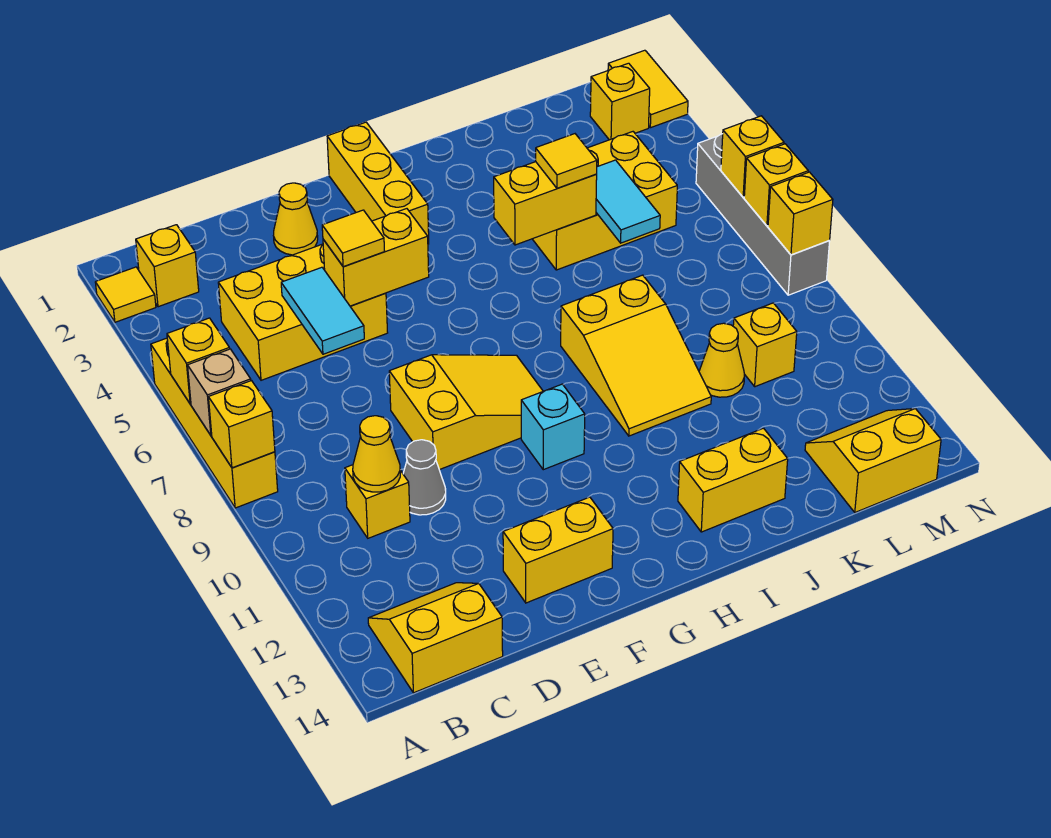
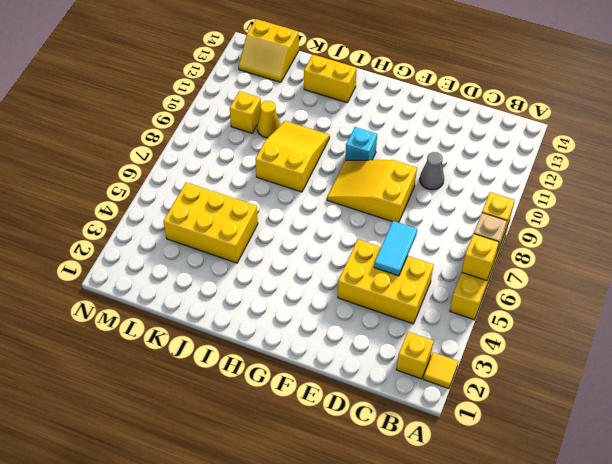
none -> yellow slope B13:C14 level 1 top 14
none -> yellow brick C10 level 1
none -> yellow cone E2 level 1
none -> yellow brick E13:F13 level 1

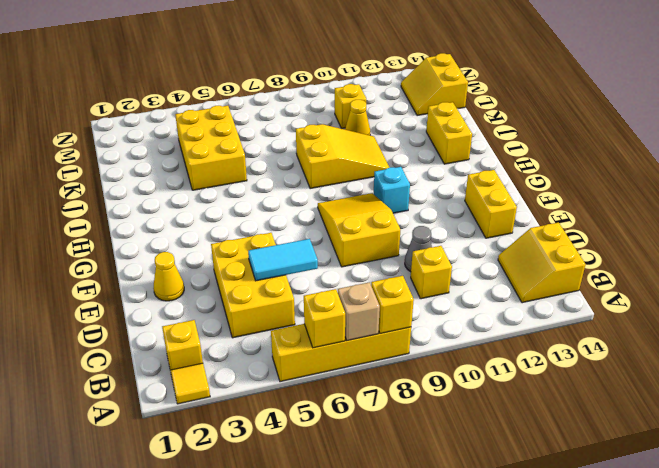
none -> yellow brick G1:G3 level 1
none -> yellow brick M2 level 1
none -> yellow tile N1:N2 level 1
none -> grey brick N5:N8 level 1

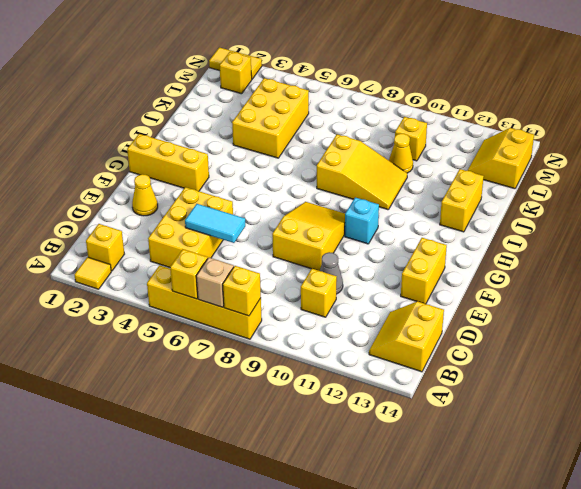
none -> grey brick N5:N8 level 1
none -> yellow cone C10 level 2
none -> yellow brick E5:F5 level 2
none -> yellow brick I5:J5 level 2

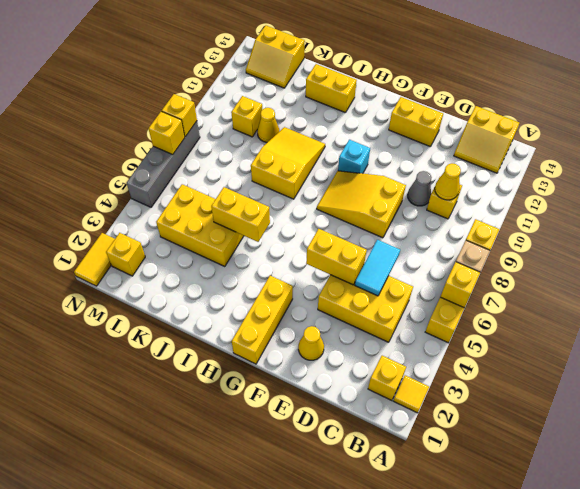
none -> cyan tile K5:K6 level 2
none -> yellow brick N6 level 2
none -> yellow tile E5 level 3
none -> yellow tile J5 level 3

